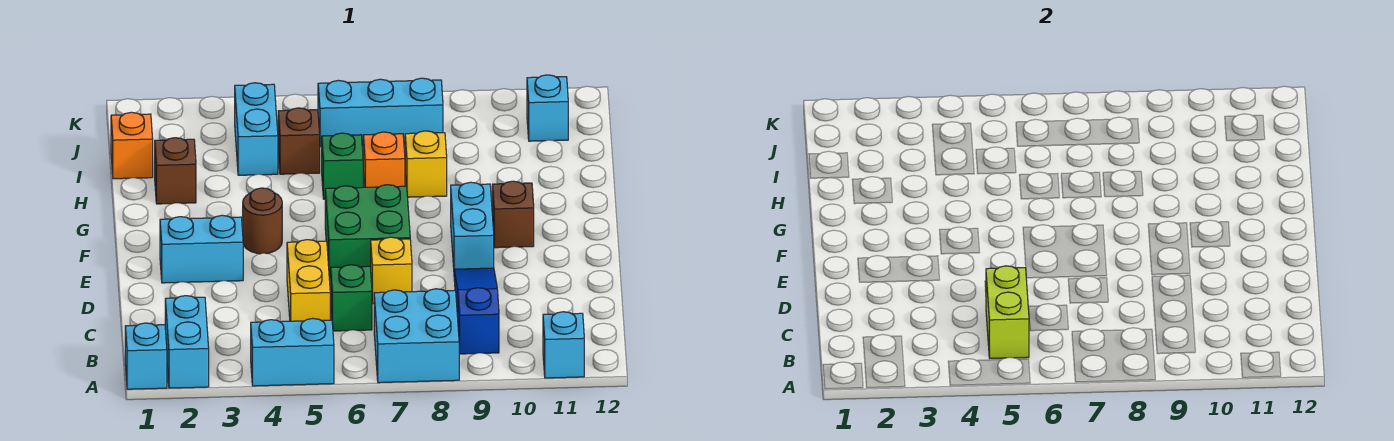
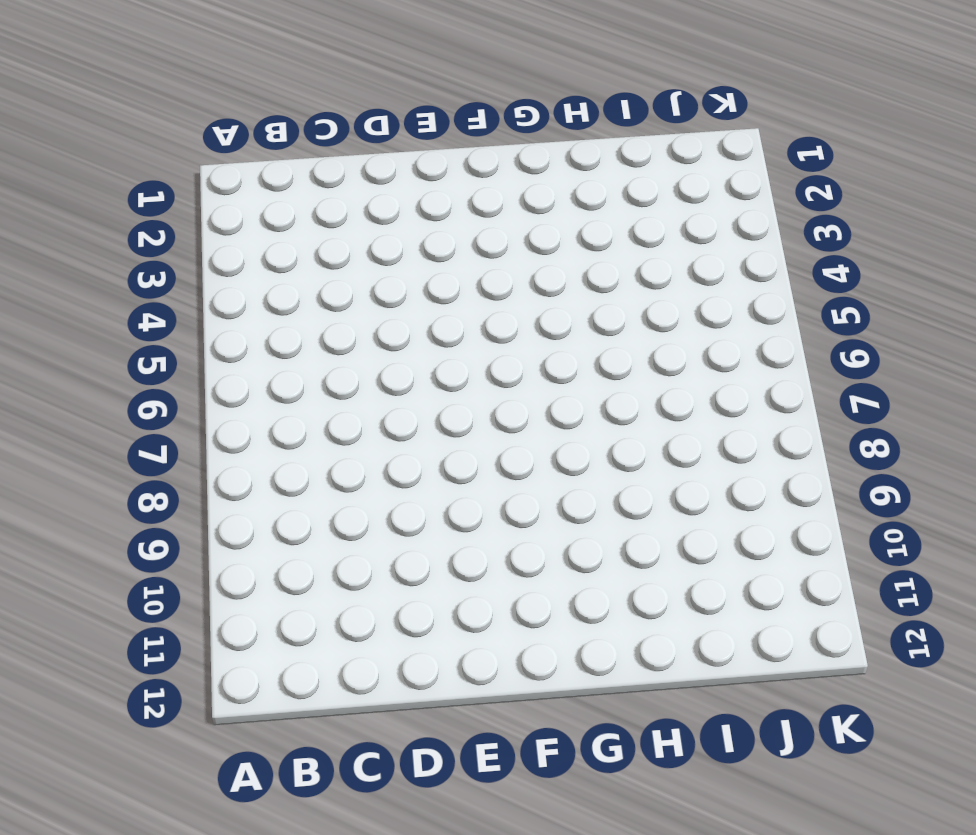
none -> cyan brick A1 level 1
none -> cyan brick A2:B2 level 1
none -> cyan brick A4:A5 level 1

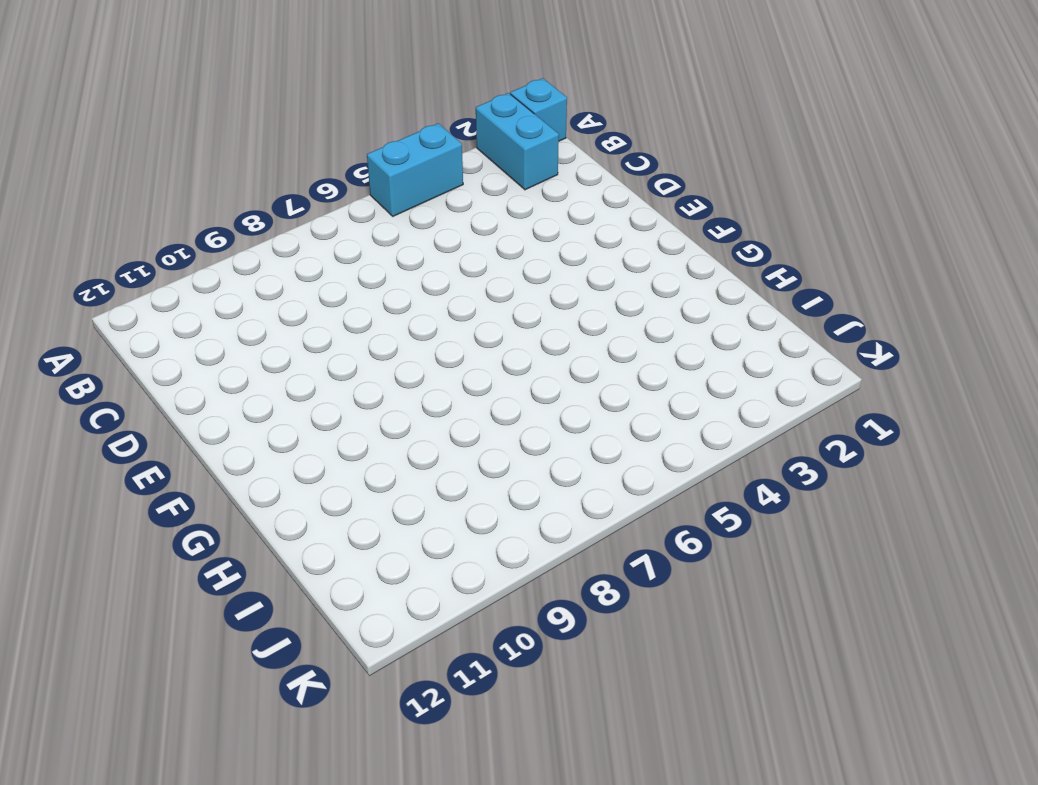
none -> cyan brick A7:B8 level 1
none -> cyan brick A11 level 1
none -> blue slope B9:D9 level 1 top B

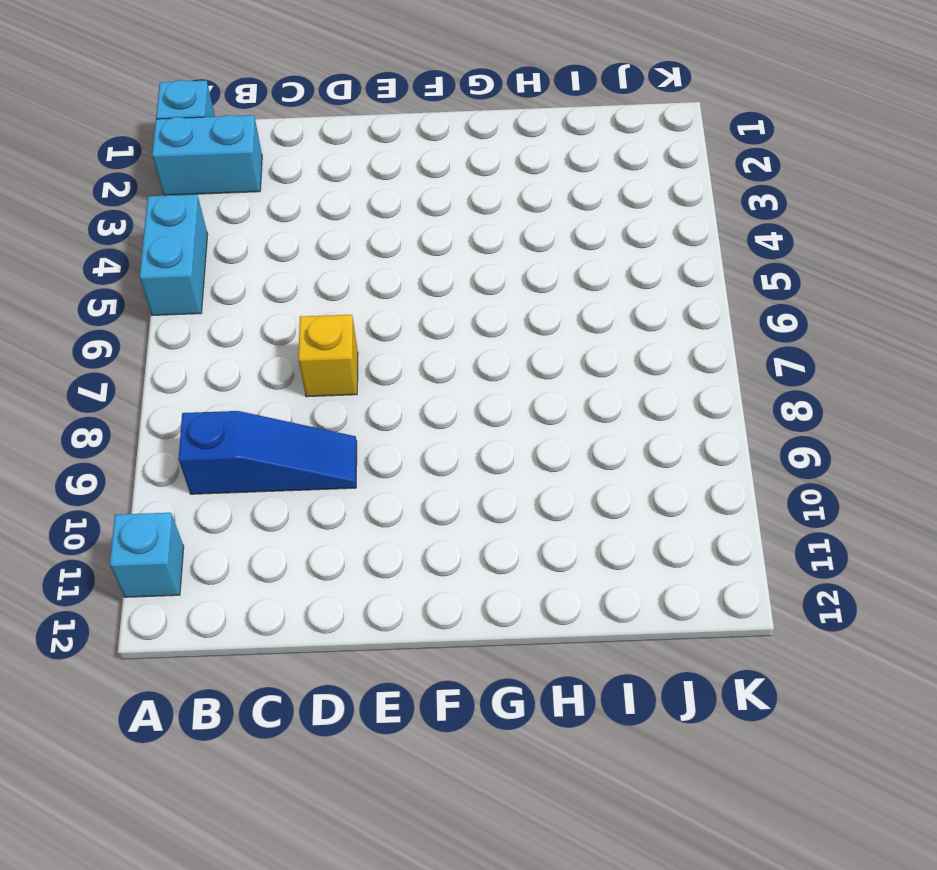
none -> cyan brick A7:B8 level 1
none -> yellow brick C5:D5 level 1
none -> green brick C6 level 1

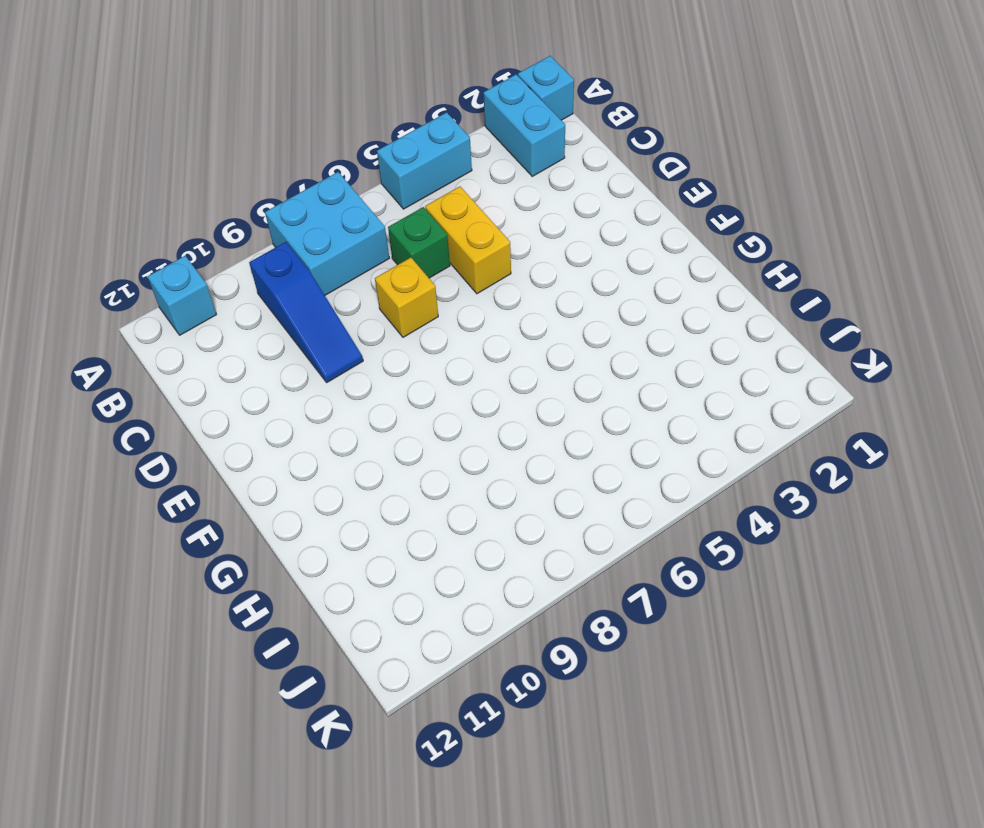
none -> cyan brick E2:E3 level 1
none -> green brick E6:F7 level 1
none -> cyan brick E9:F9 level 1

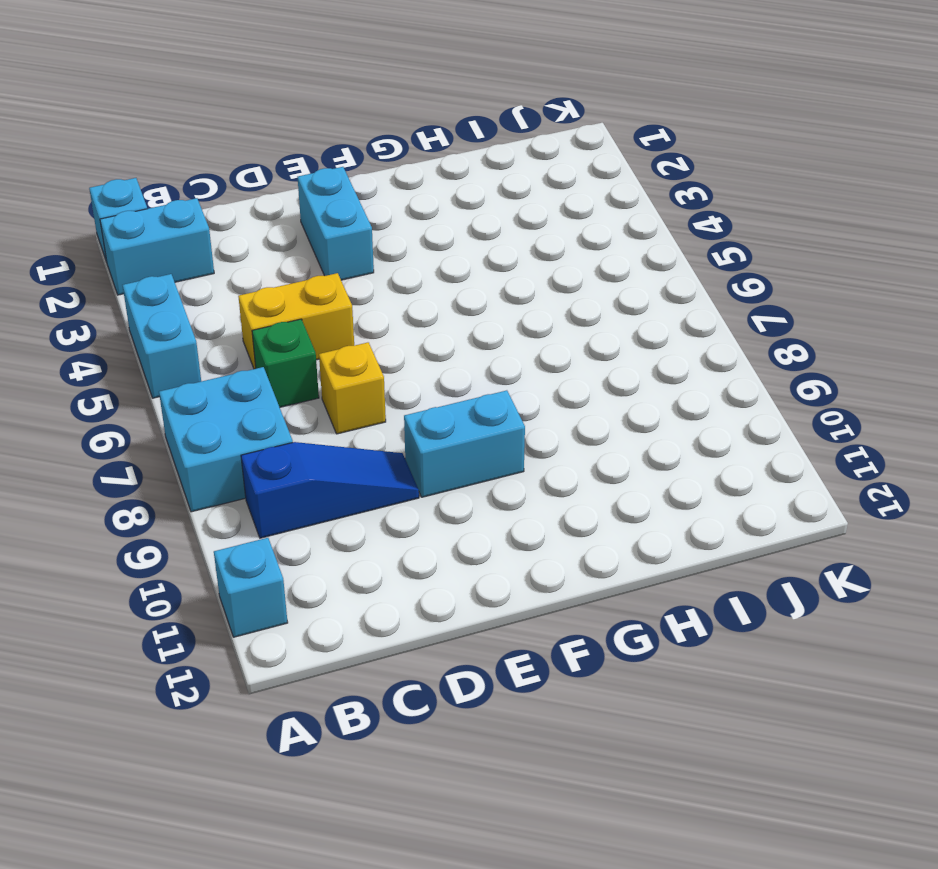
none -> green brick E6:F7 level 1
none -> brown round brick F4 level 1
none -> brown brick F10 level 1

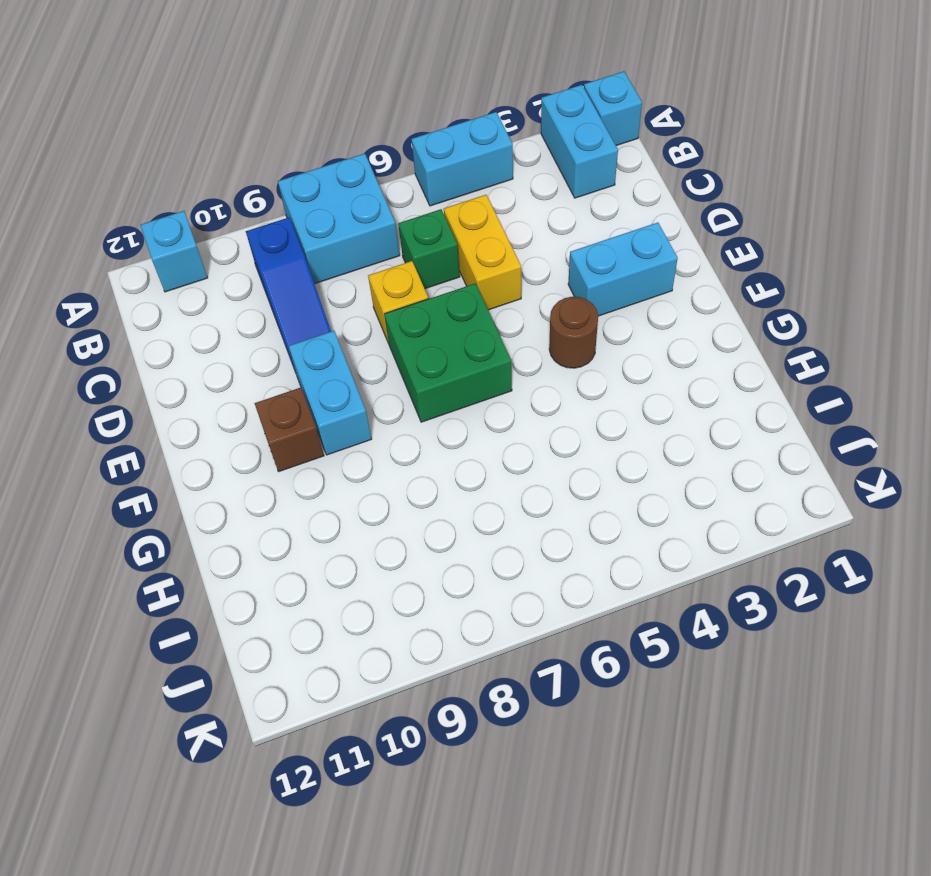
none -> brown brick H2 level 1
none -> green brick H6 level 1
none -> orange brick H7 level 1

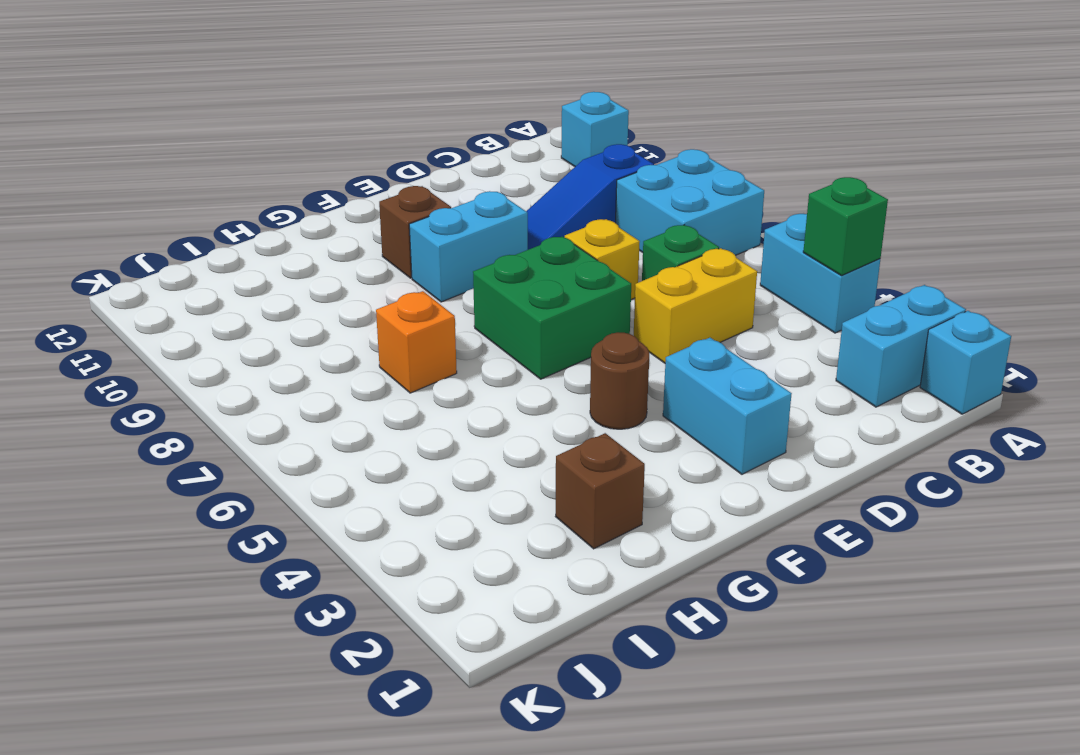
green brick A4 level 2 -> green brick H6 level 1
none -> yellow brick H8 level 1
none -> orange brick I1 level 1
none -> cyan brick I4:J4 level 1

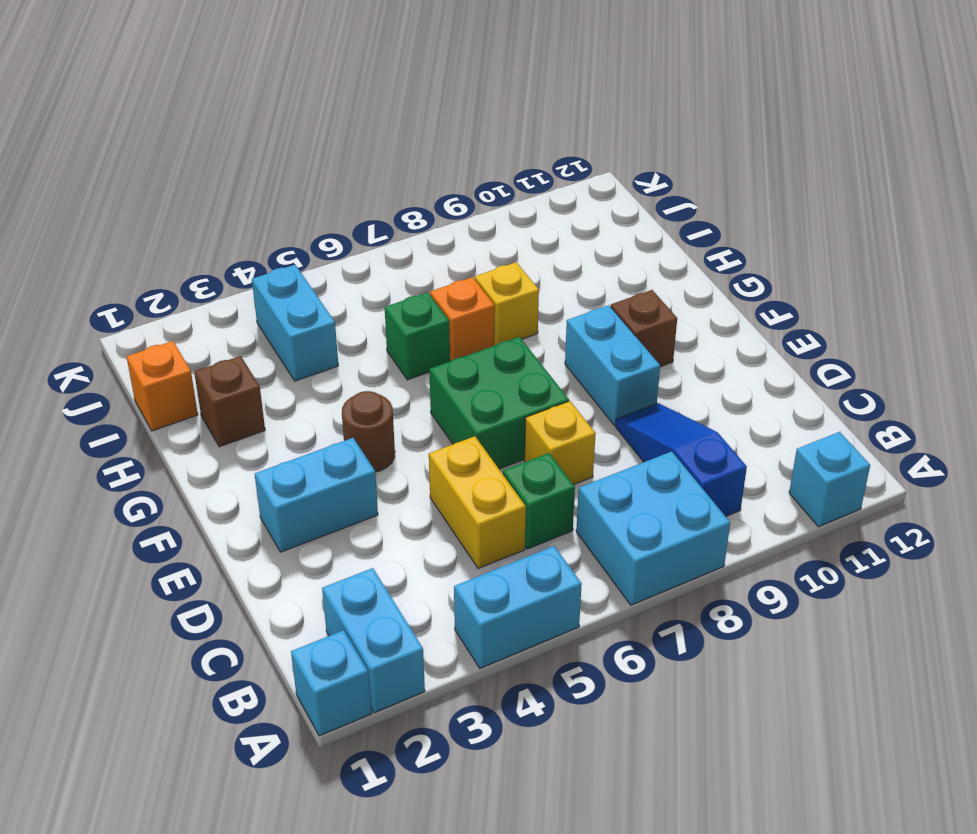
none -> brown brick I5 level 1
none -> cyan brick J6:J8 level 1
none -> cyan brick J11 level 1

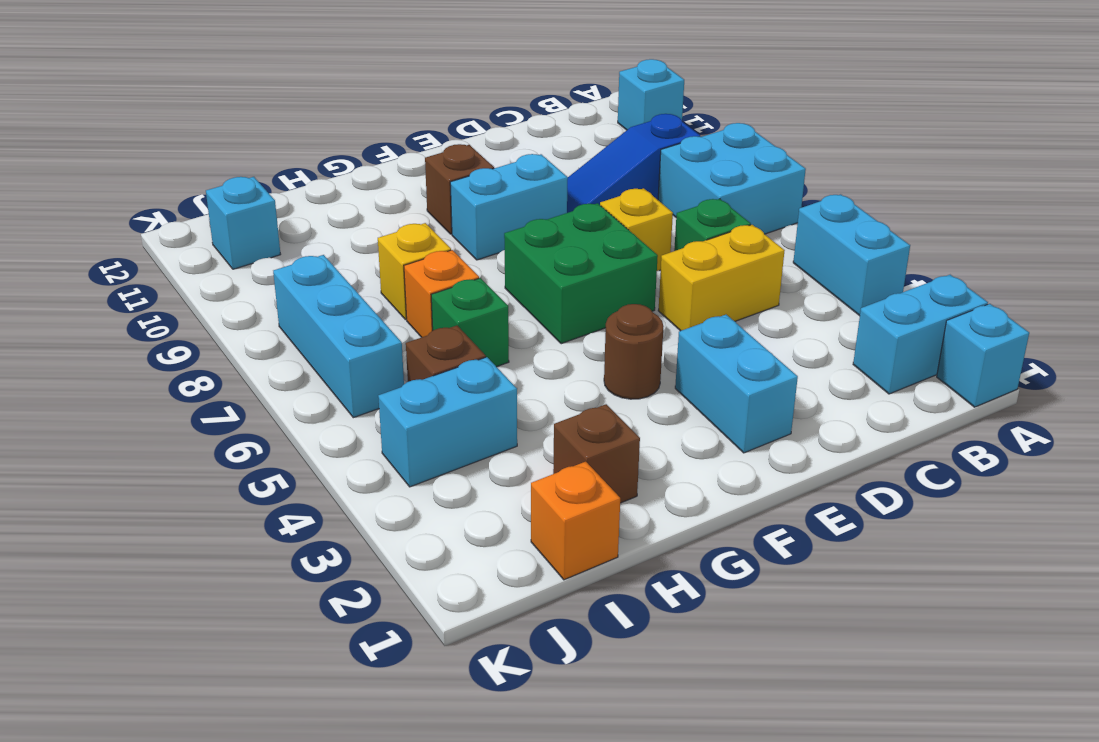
none -> lime brick B5:C5 level 2

